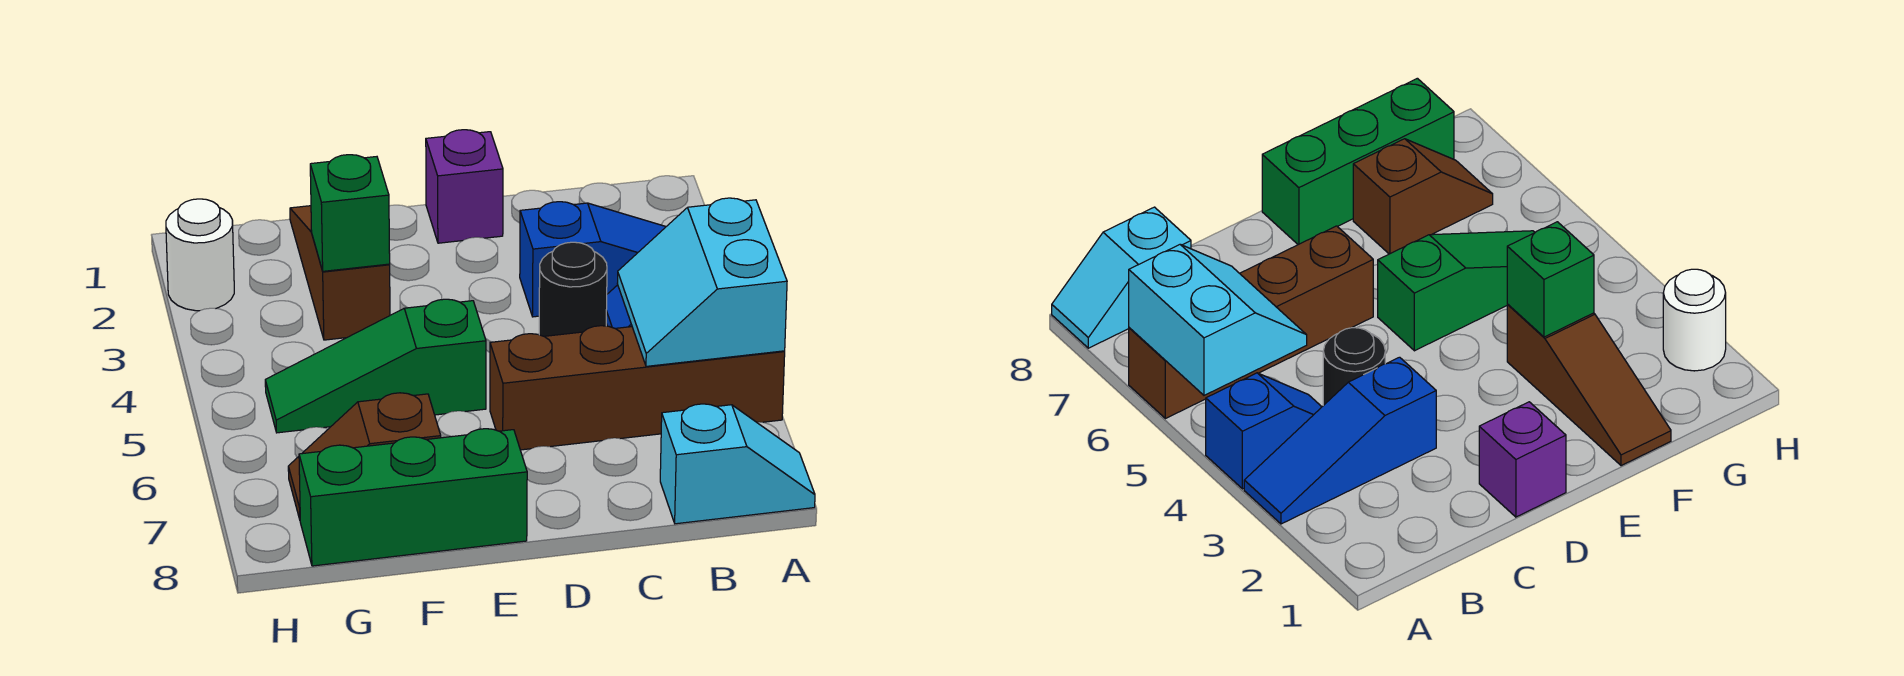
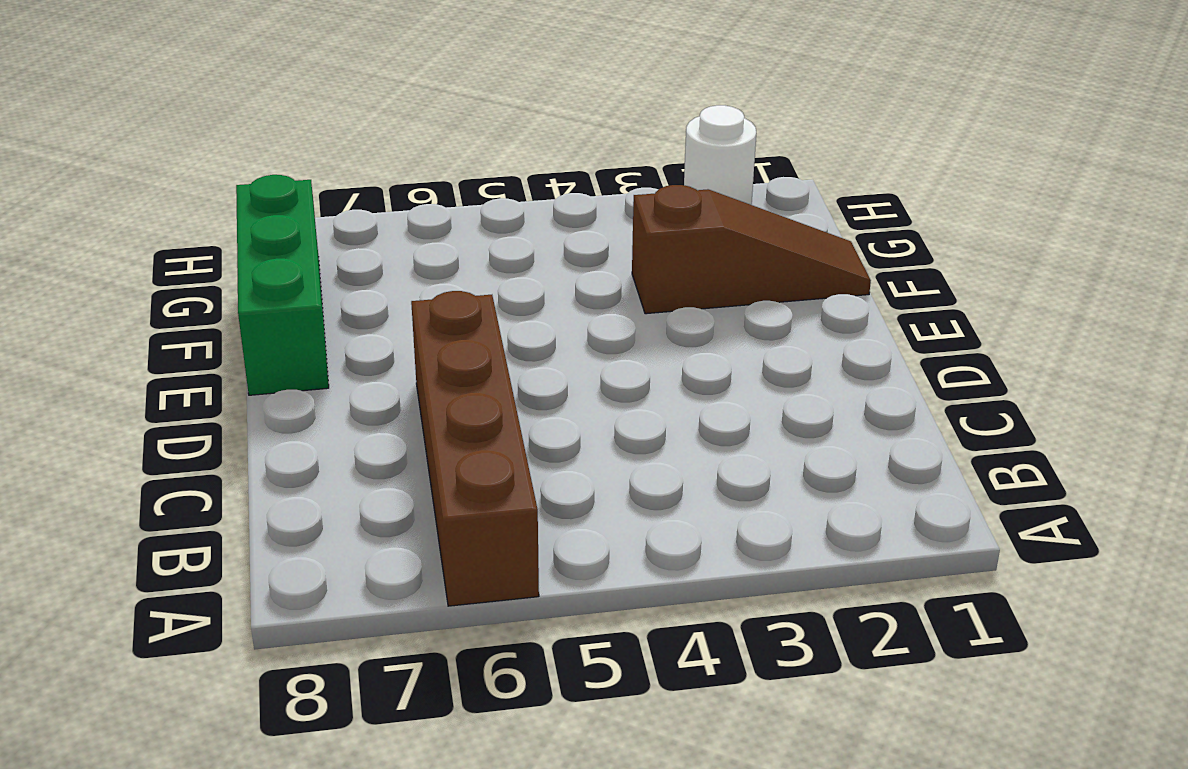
none -> blue slope A3:C3 level 1 top C
none -> blue slope A4:B4 level 1 top A
none -> cyan slope A8:B8 level 1 top B

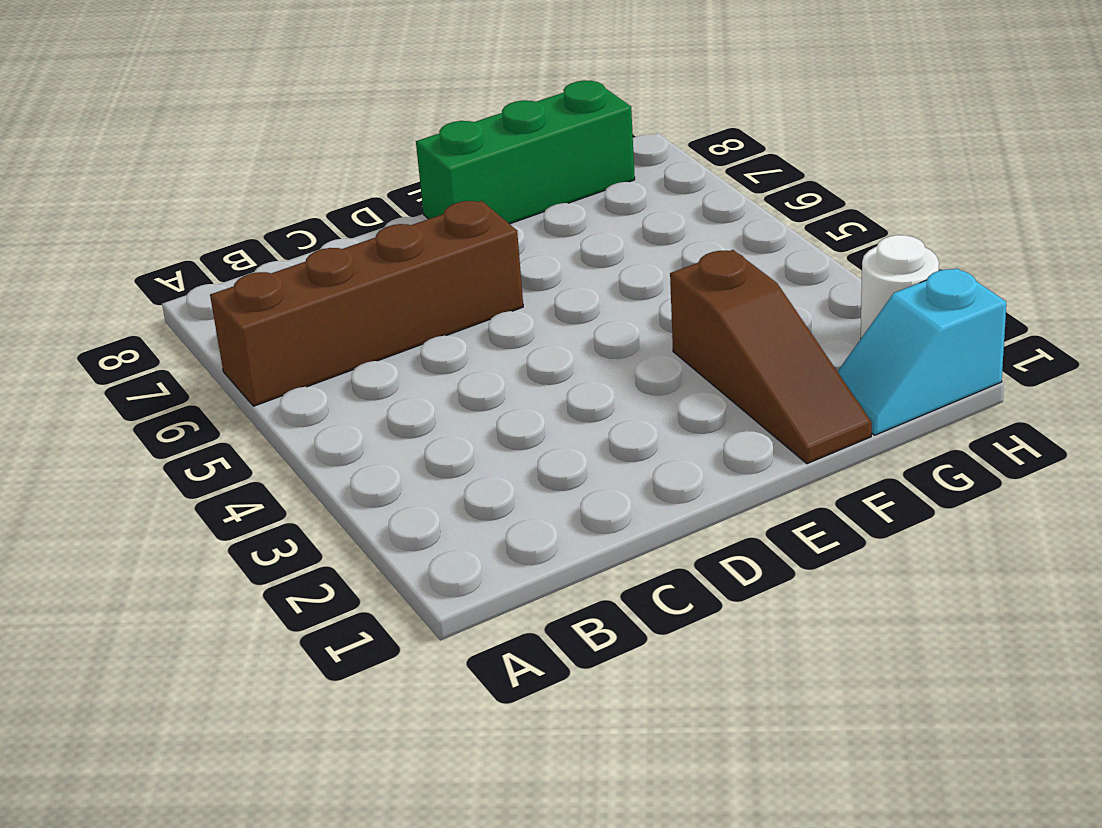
cyan slope G1:H1 level 1 top H -> cyan slope A8:B8 level 1 top B
none -> blue slope A3:C3 level 1 top C
none -> blue slope A4:B4 level 1 top A
none -> black round brick C4 level 1

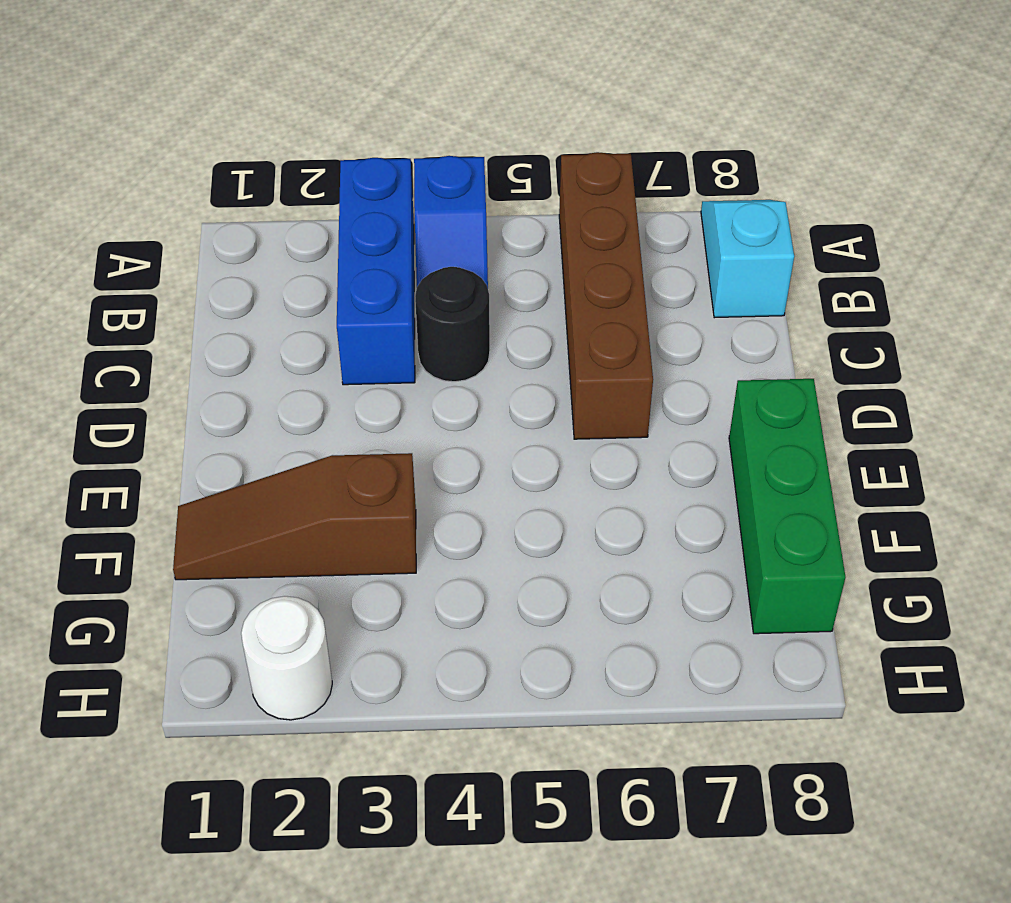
blue brick A3:C3 level 1 -> blue slope A3:C3 level 1 top C
none -> purple brick D1 level 1
none -> green slope E5:G5 level 1 top E
none -> brown slope F7:G7 level 1 top F

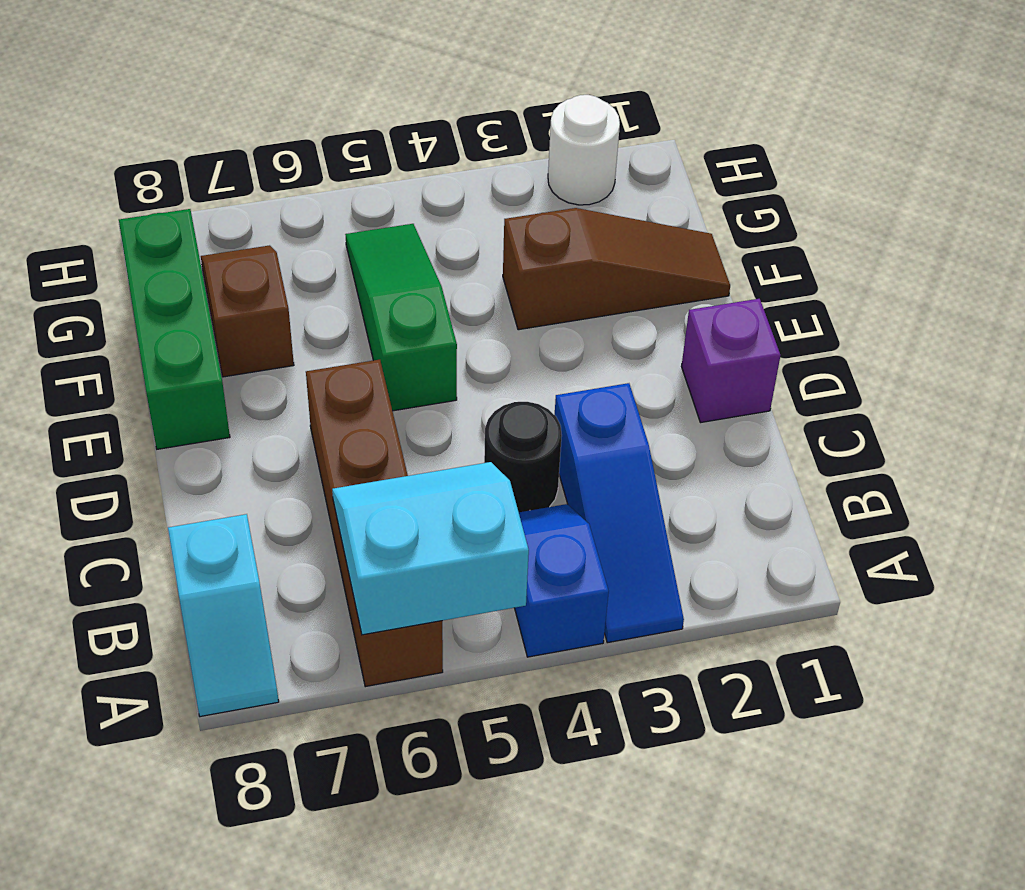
none -> green brick F3 level 2

